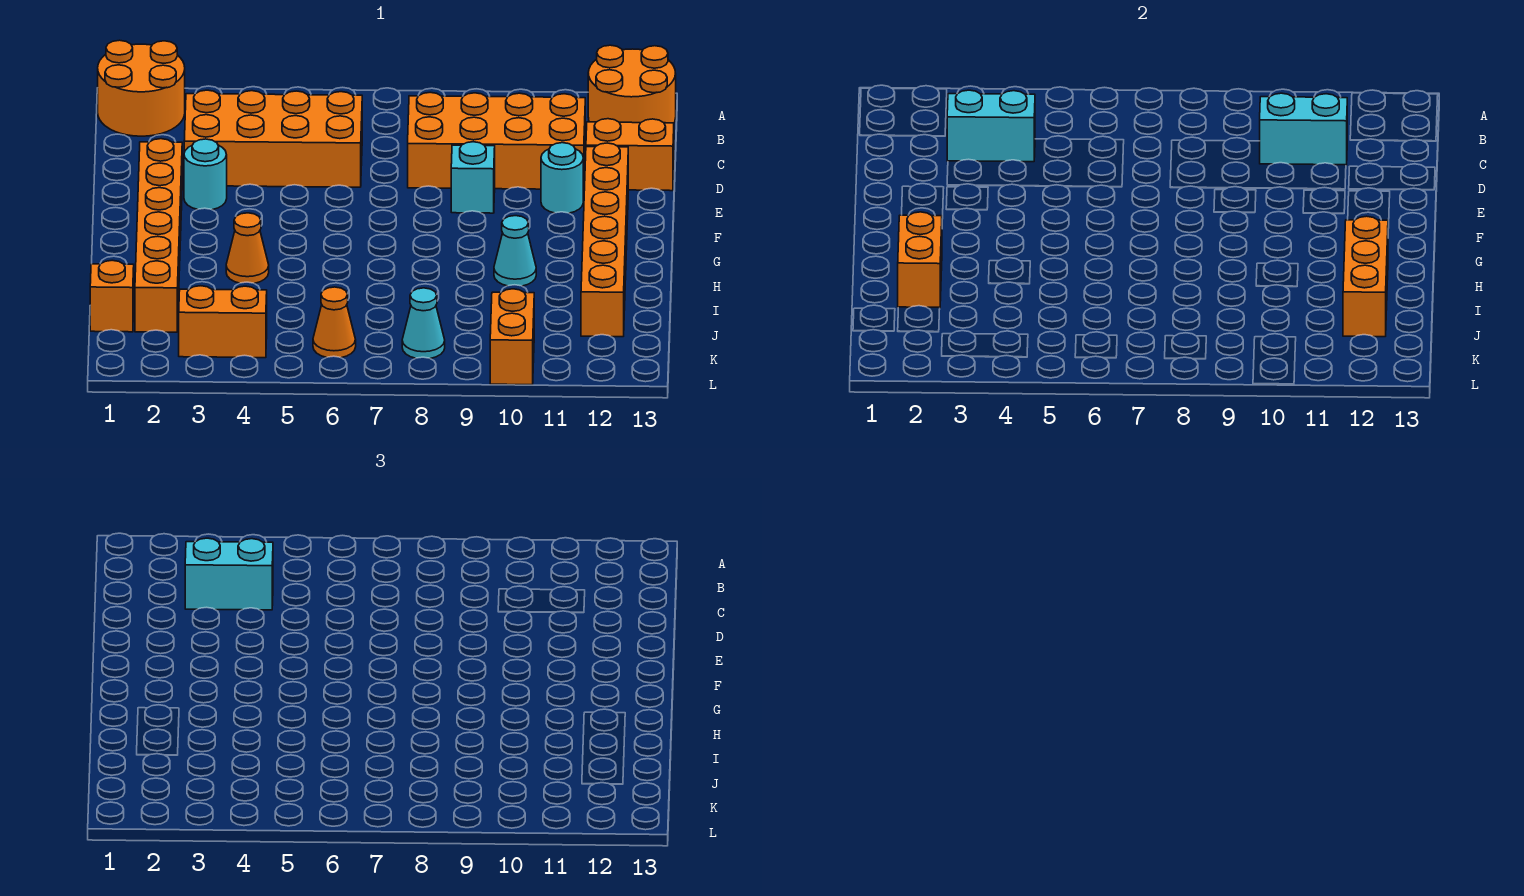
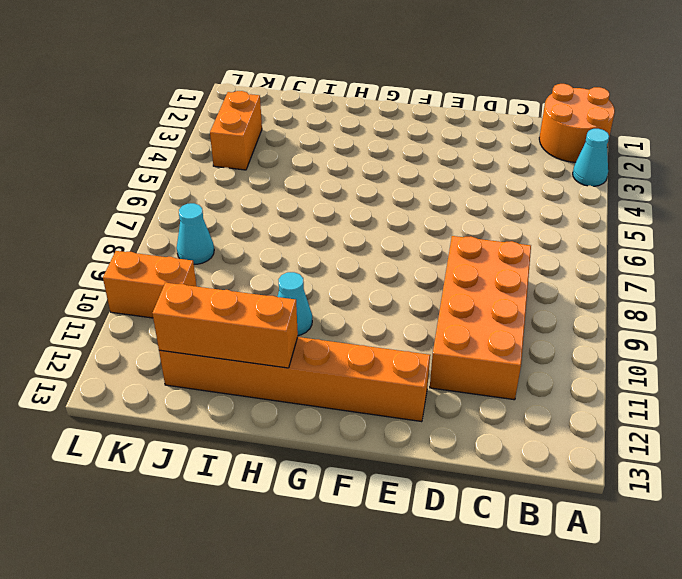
cyan cone A3 level 1 -> none
none -> orange round brick A12:B13 level 1
none -> orange brick C3:D6 level 1
none -> orange brick D12:D13 level 1

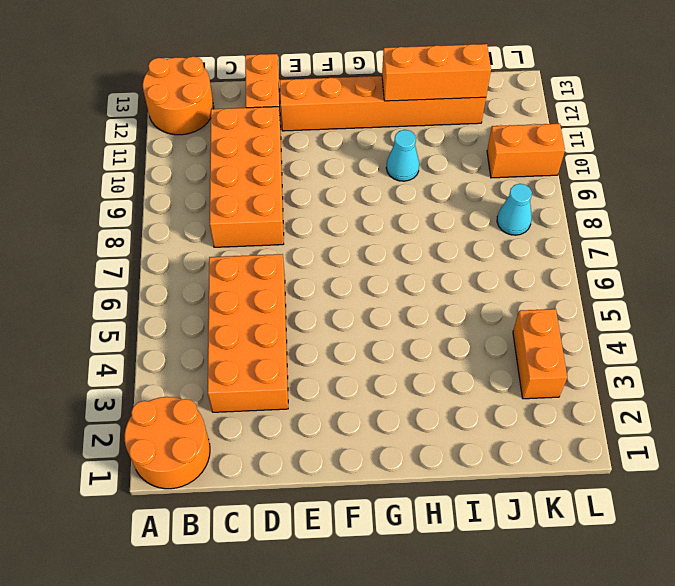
none -> orange brick E2:J2 level 1
none -> cyan round brick E3 level 1
none -> cyan brick E9 level 1

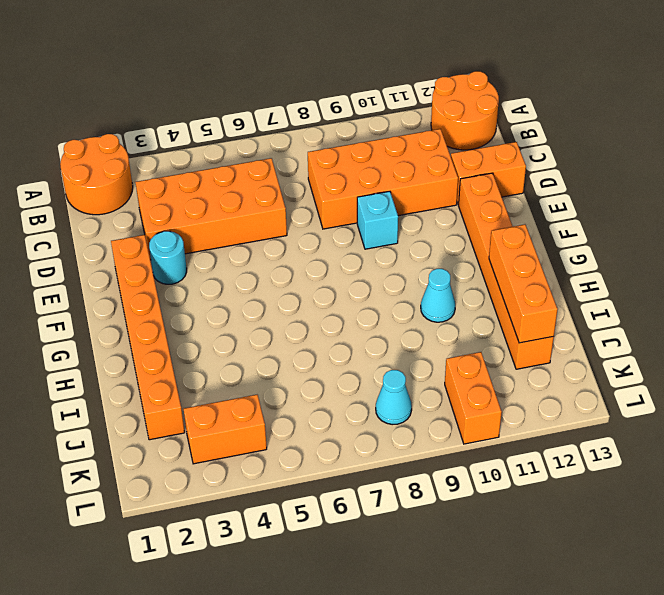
none -> cyan round brick E11 level 1
none -> orange cone H4 level 1
none -> orange brick J1 level 1

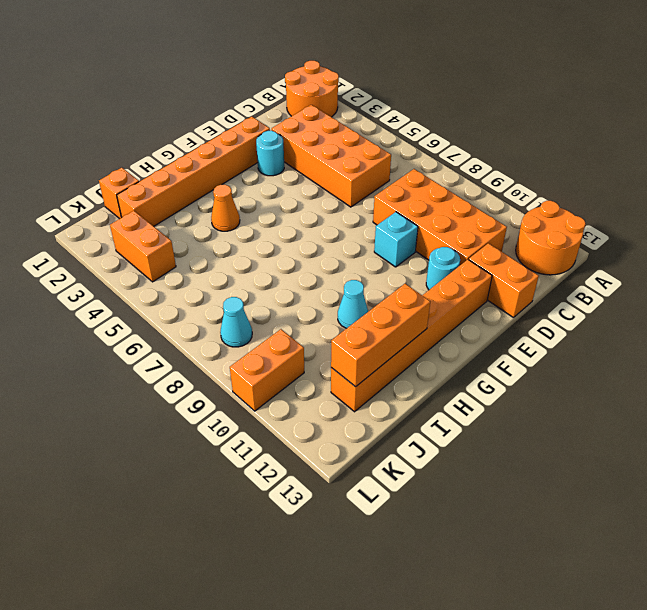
none -> orange cone K6 level 1
none -> cyan brick C3:C4 level 2
none -> cyan brick C10:C11 level 2

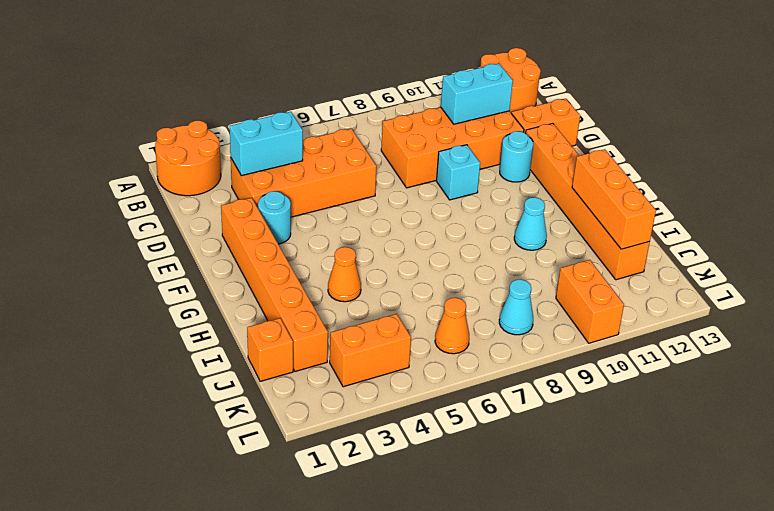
none -> orange brick H2:I2 level 2
none -> cyan brick C3:C4 level 3

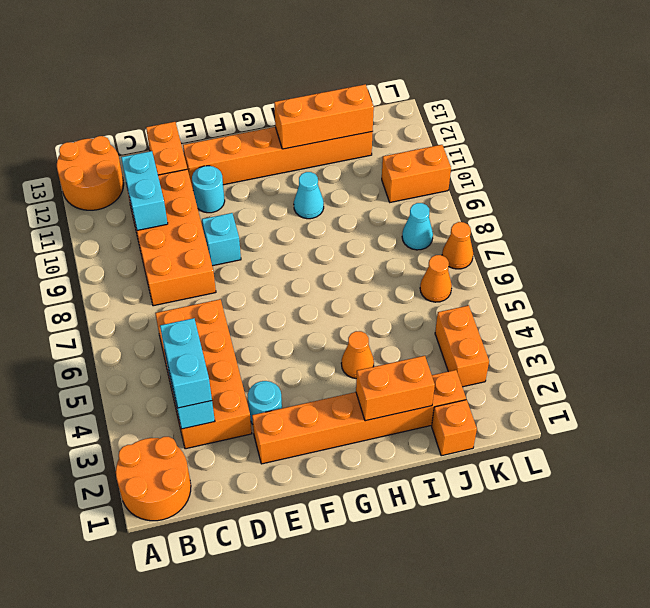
orange cone L7 level 1 -> none

